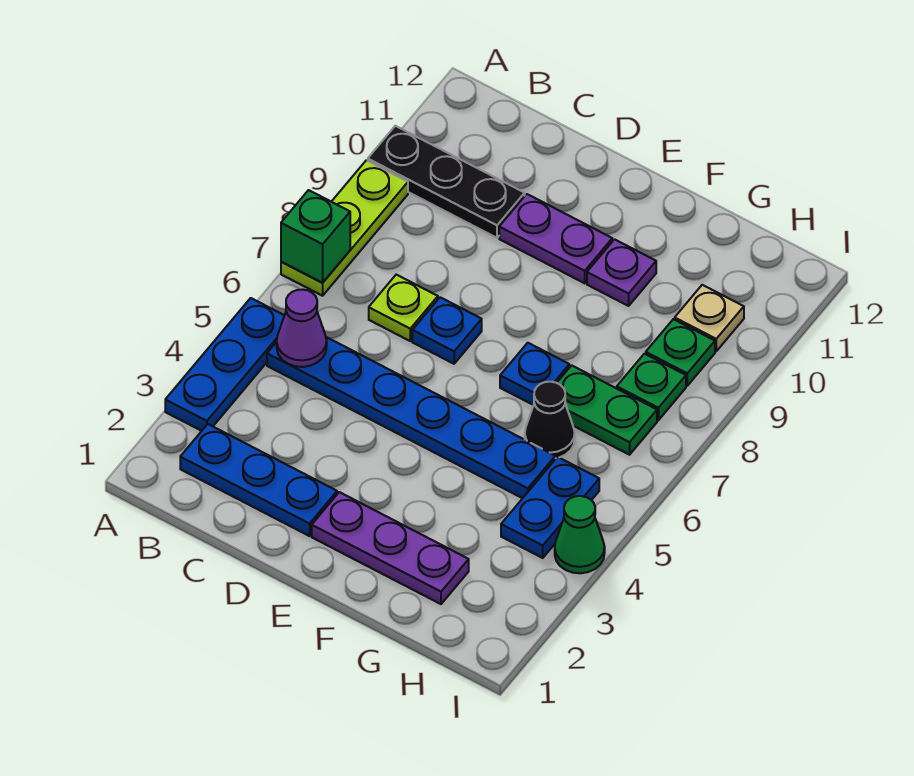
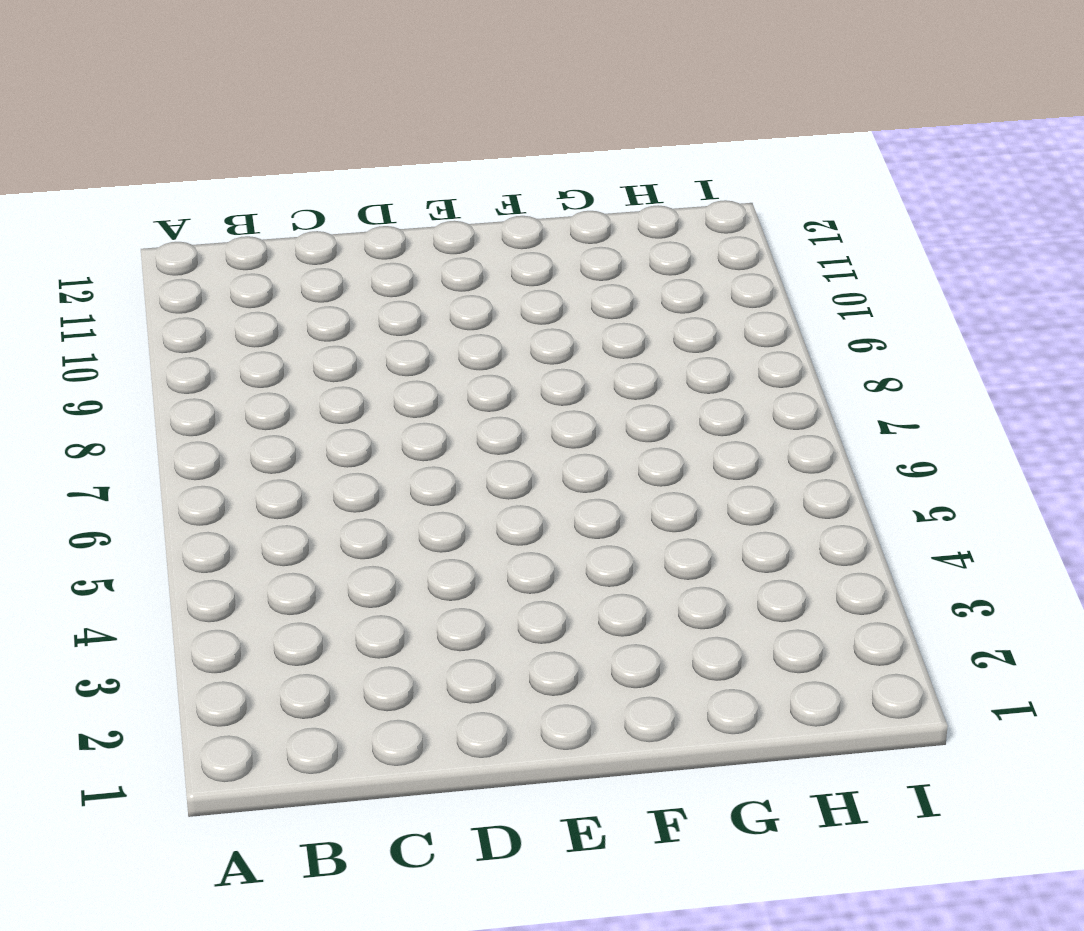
none -> blue plate A3:A5 level 1
none -> lime plate A7:A9 level 1
none -> black plate A10:C10 level 1

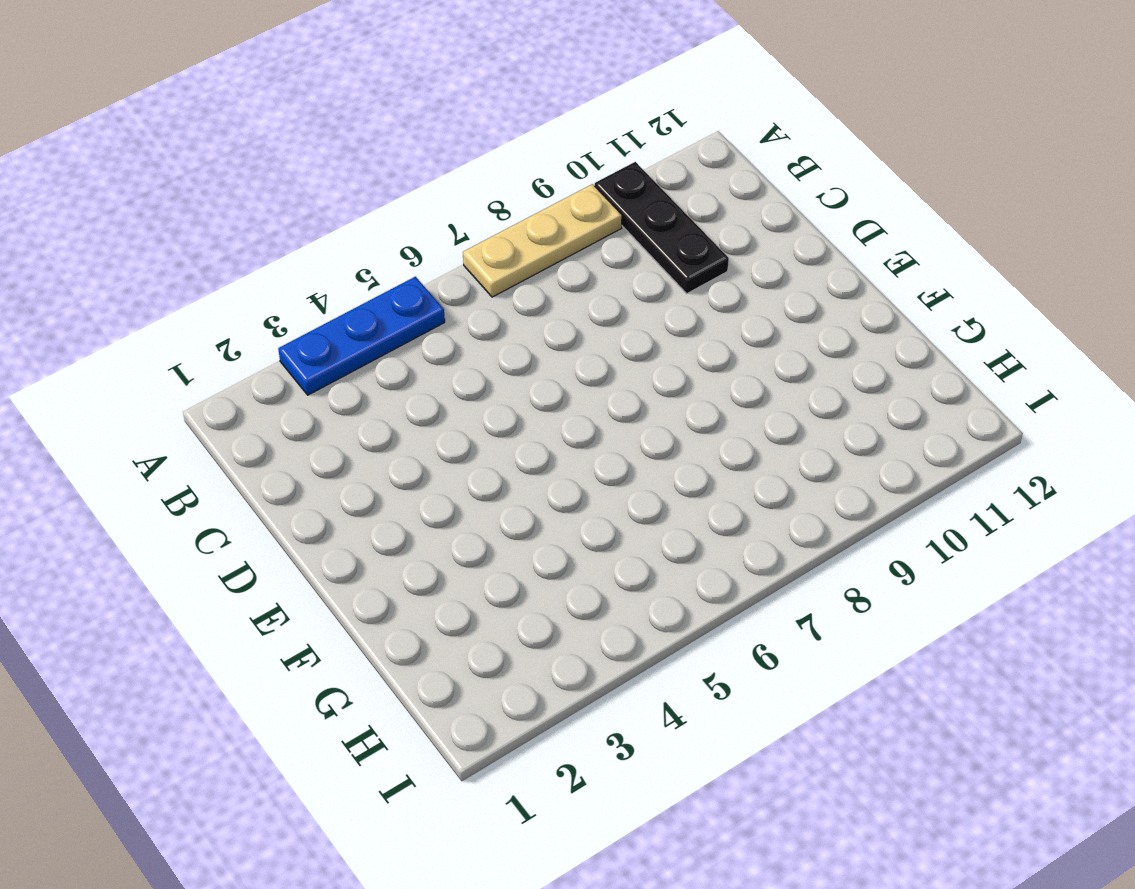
tan plate A7:A9 level 1 -> lime plate A7:A9 level 1
none -> blue plate B2:D2 level 1
none -> blue plate B5:G5 level 1
none -> lime plate C7 level 1

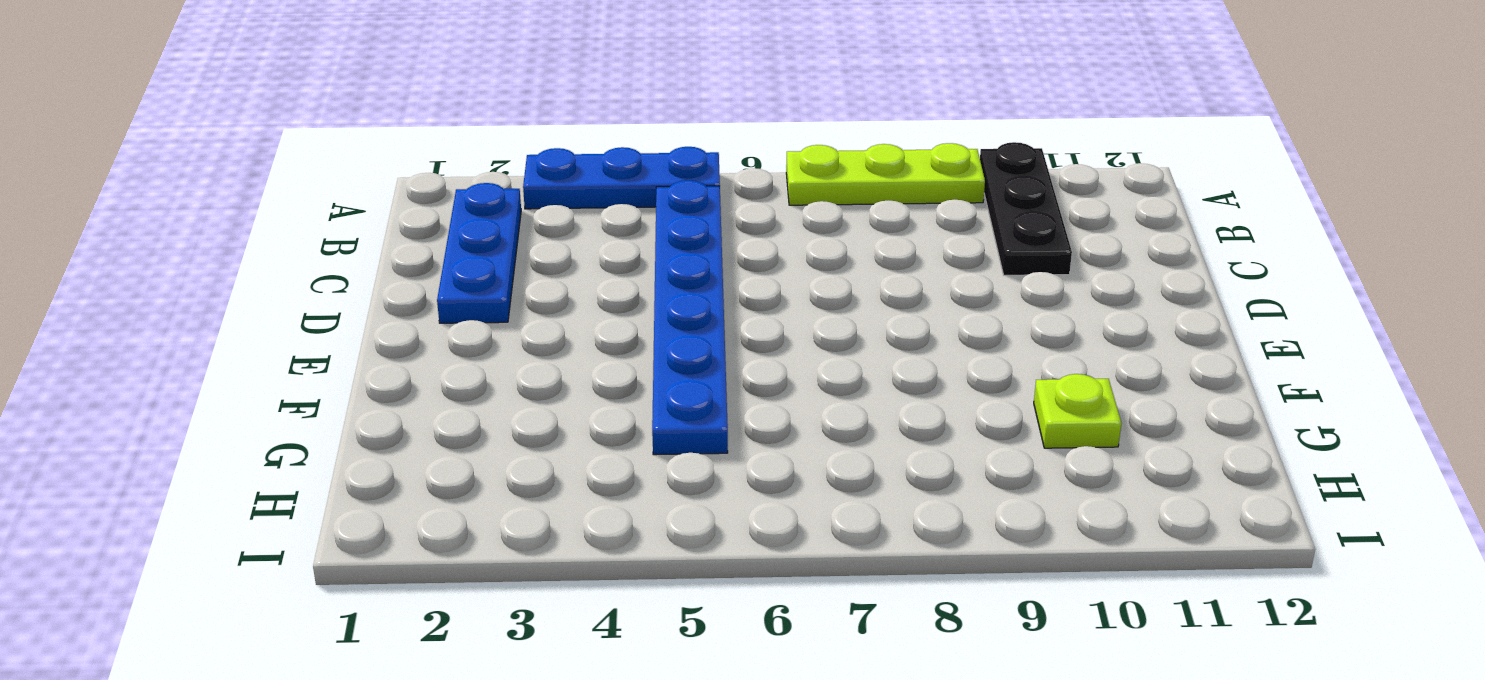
lime plate G10 level 1 -> lime plate C7 level 1
none -> blue plate D7 level 1
none -> purple plate D10:E10 level 1
none -> purple plate E2:G2 level 1

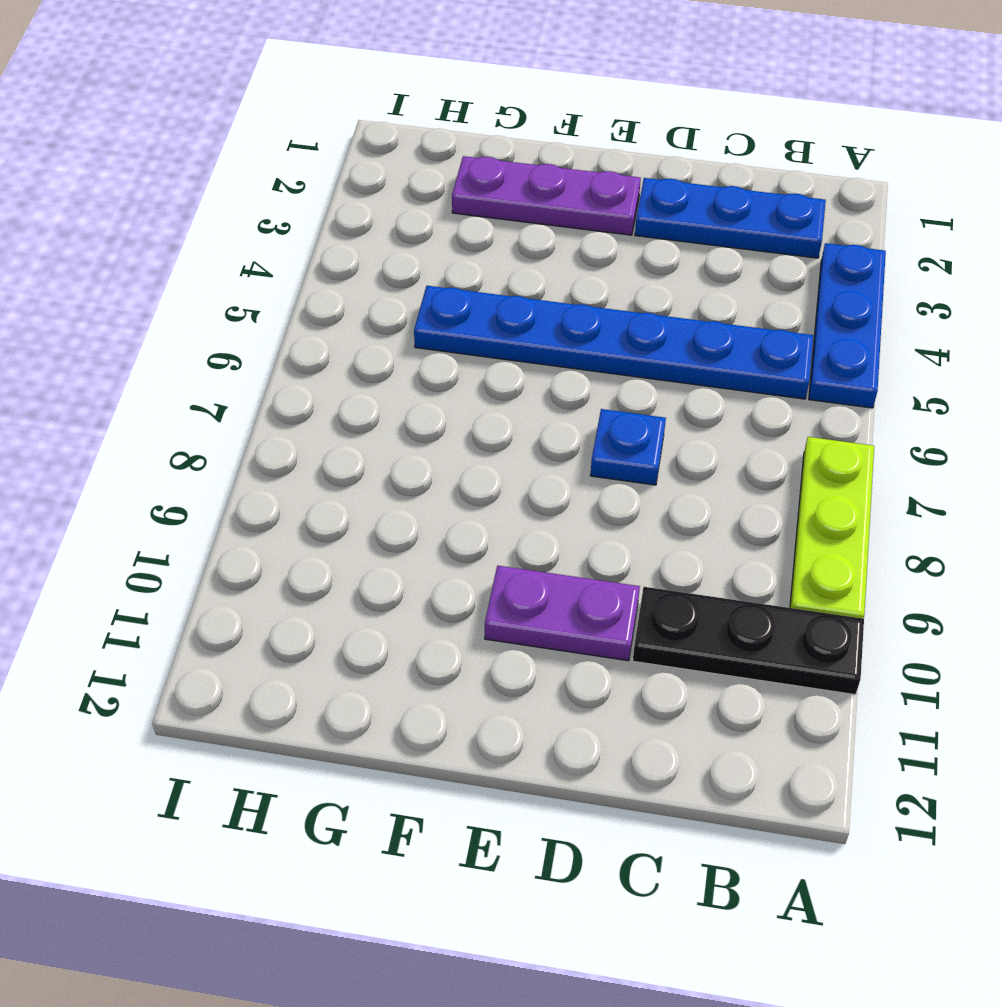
none -> lime plate C7 level 1
none -> blue plate F7 level 1
none -> purple plate F10 level 1

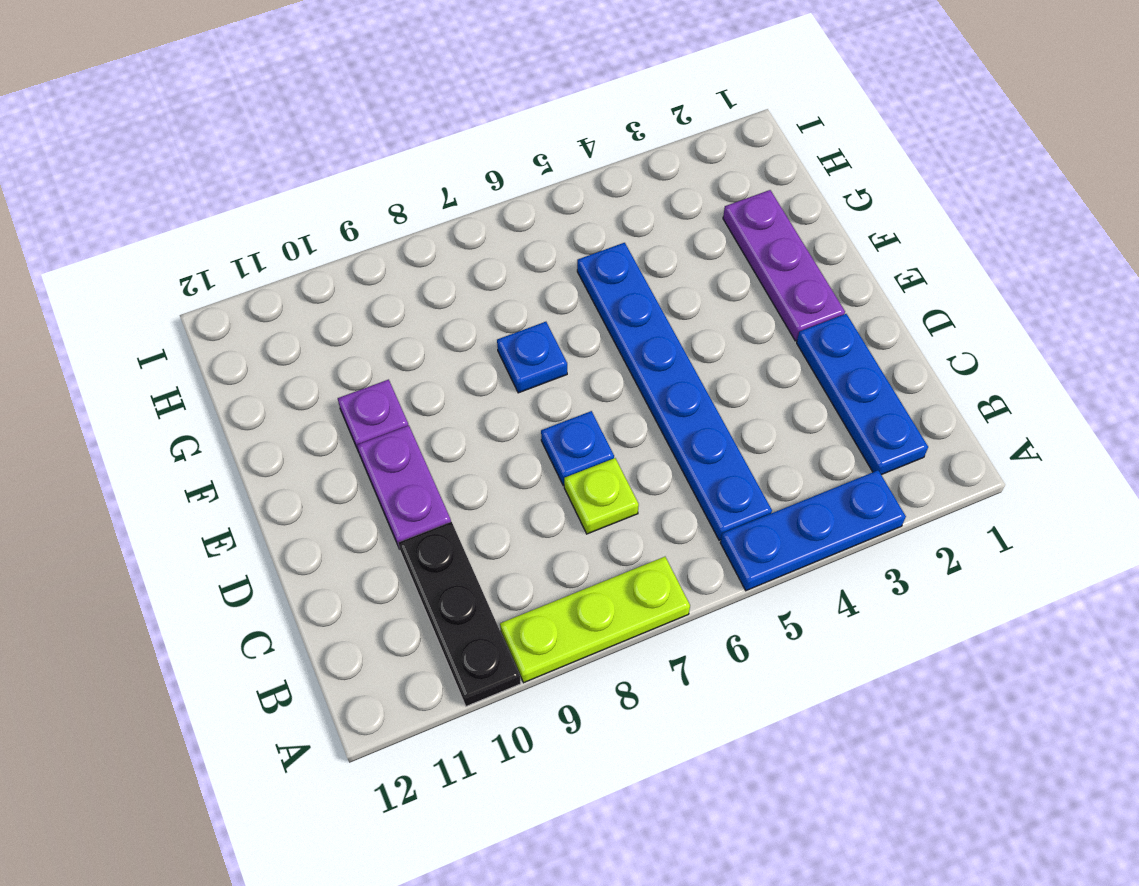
none -> black cone G6 level 1
none -> green plate G7:H7 level 1
none -> blue plate H4:H5 level 1

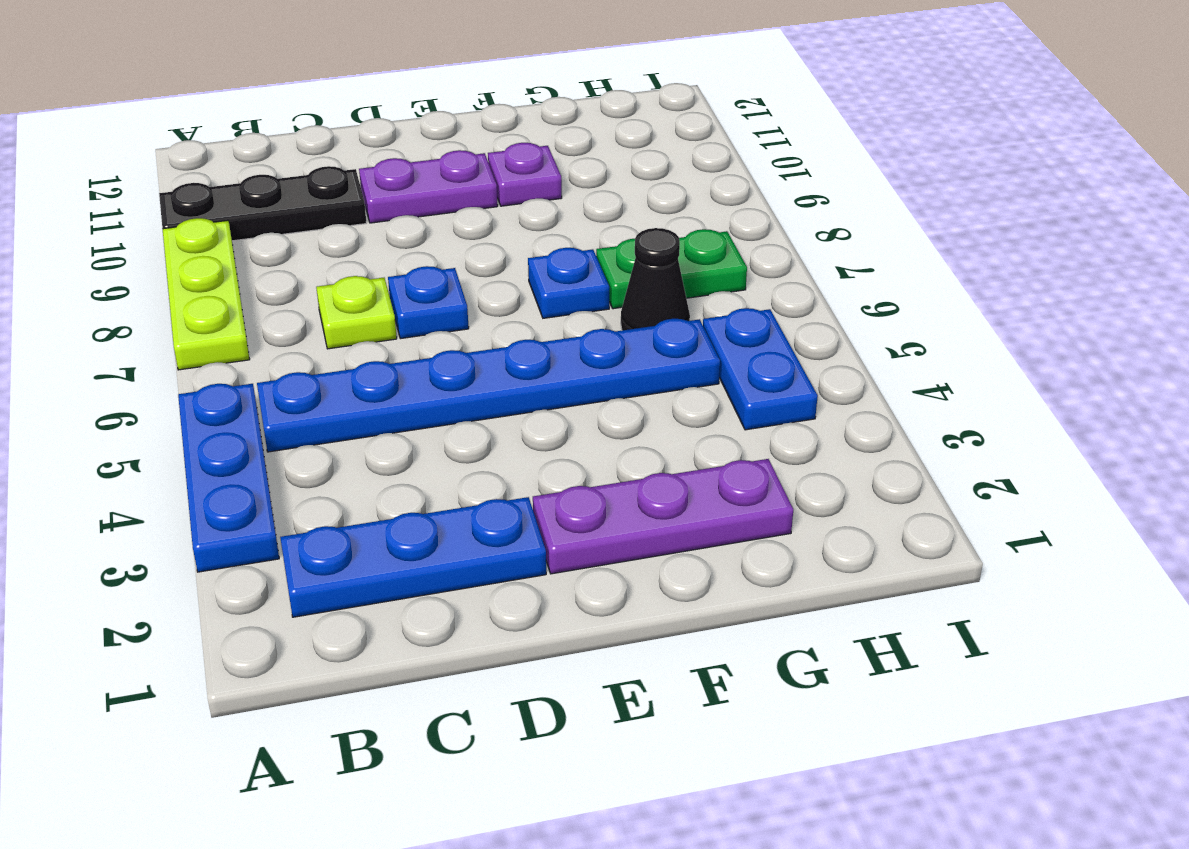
none -> green plate H8 level 1
none -> green plate H9 level 1
none -> tan plate H10 level 1

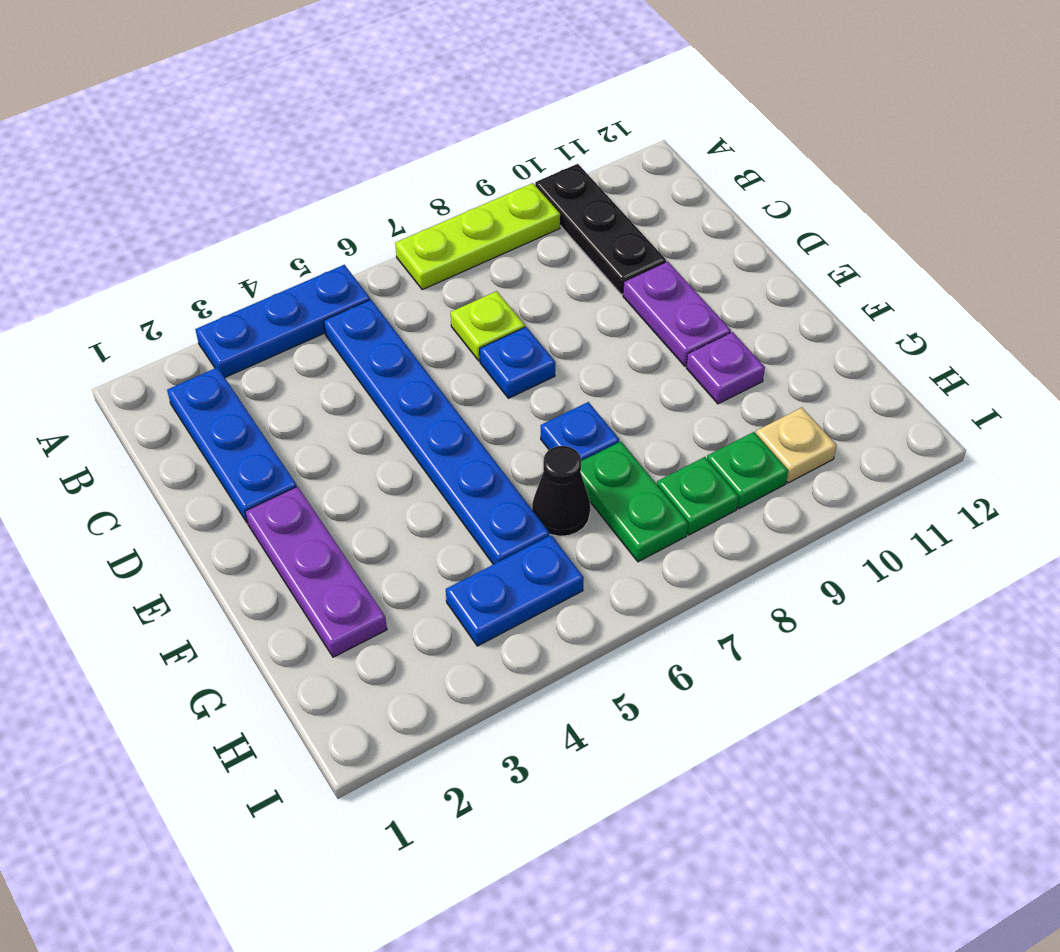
none -> green cone I4 level 1
none -> green brick A7 level 2
none -> purple cone B5 level 2

